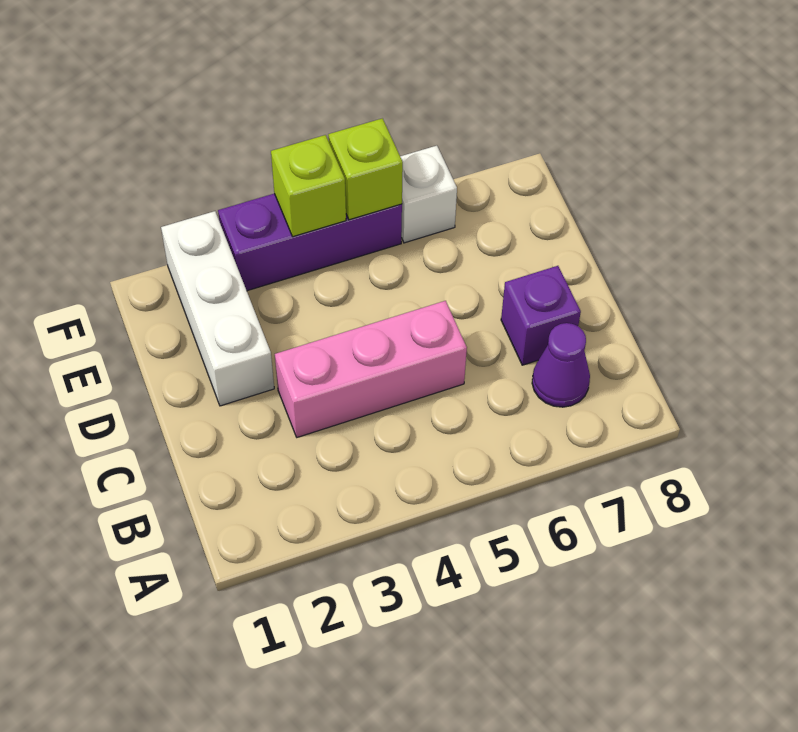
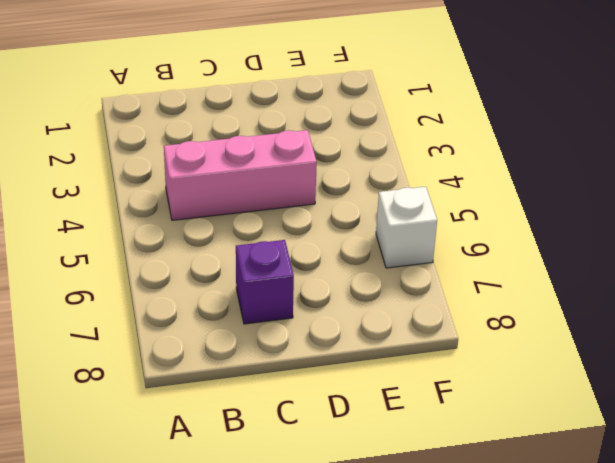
pink brick B4:D4 level 1 -> pink brick C3:C5 level 1
none -> purple cone B7 level 1
none -> white brick D2:F2 level 1

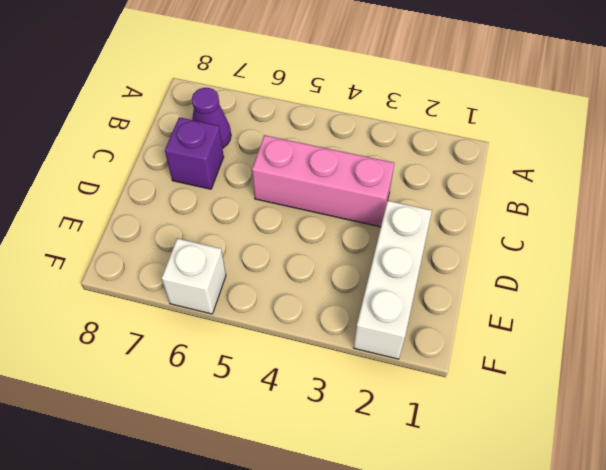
none -> purple brick F3:F5 level 1
none -> lime brick F4 level 2

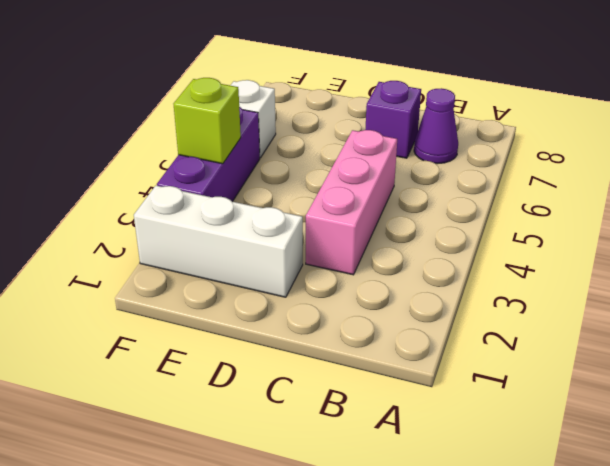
none -> lime brick F5 level 2

